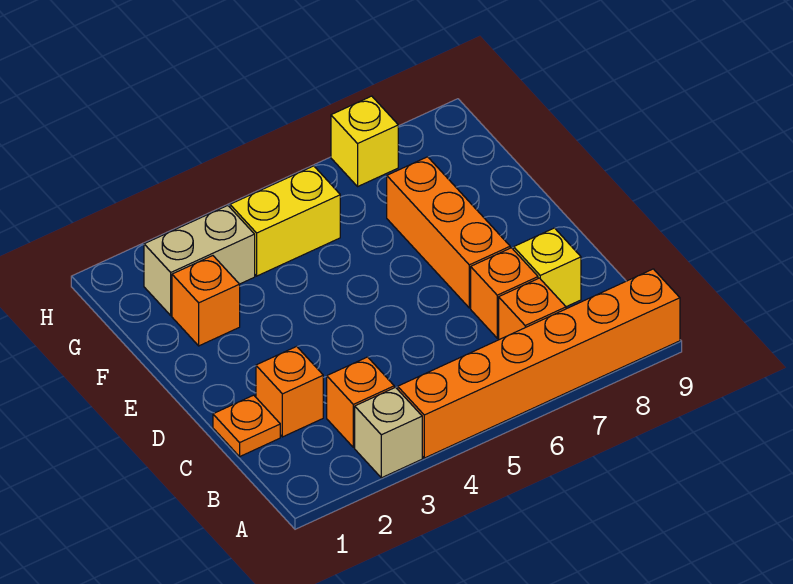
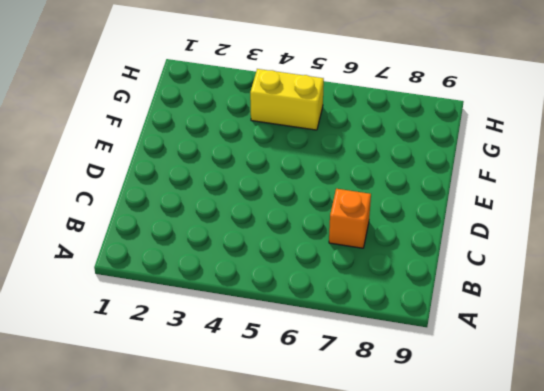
none -> tan brick A3 level 1
none -> orange brick A4:A9 level 1
none -> orange brick B3 level 1

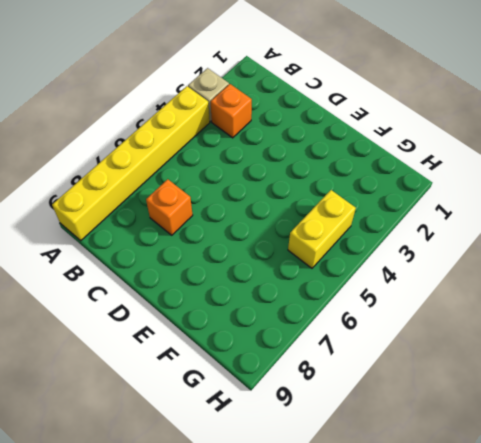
yellow brick A4:A9 level 1 -> orange brick A4:A9 level 1
none -> orange brick B7 level 1
none -> orange plate C1 level 1
none -> orange brick C2 level 1

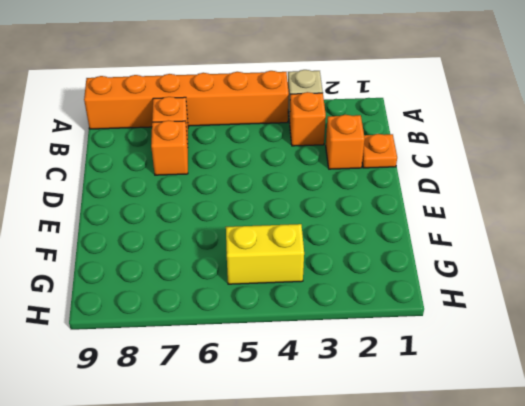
none -> yellow brick C8 level 1
none -> orange brick D7:F7 level 1
none -> orange brick F2 level 1

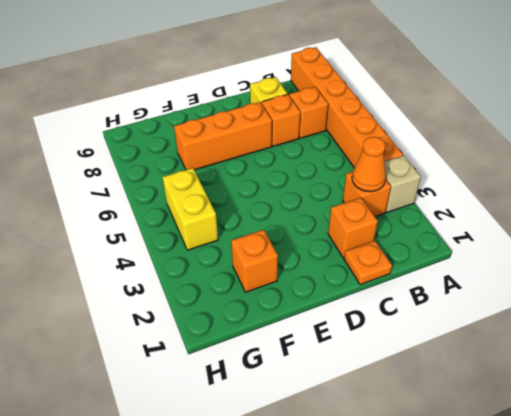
orange cone B3 level 2 -> none
none -> tan brick G2:G3 level 1
none -> yellow brick H7 level 1

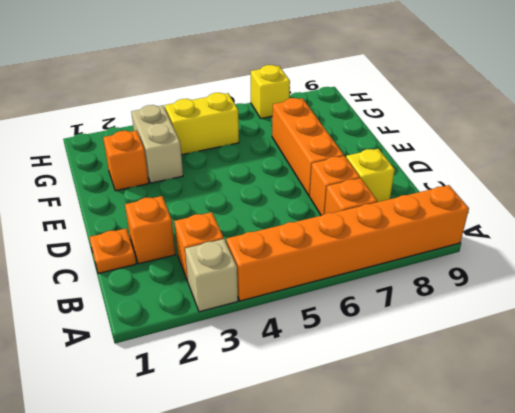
tan brick F3:G3 level 1 -> tan brick G2:G3 level 1

